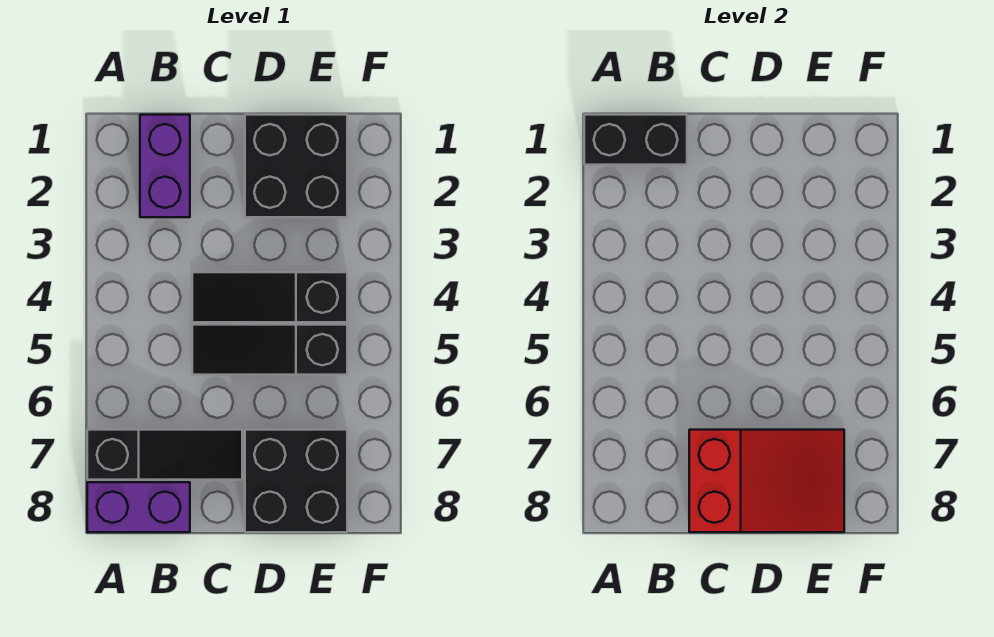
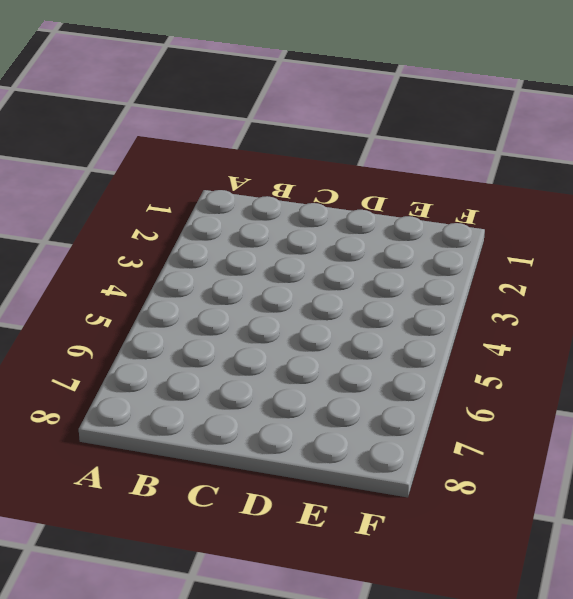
none -> black slope A7:C7 level 1 top A
none -> purple brick A8:B8 level 1

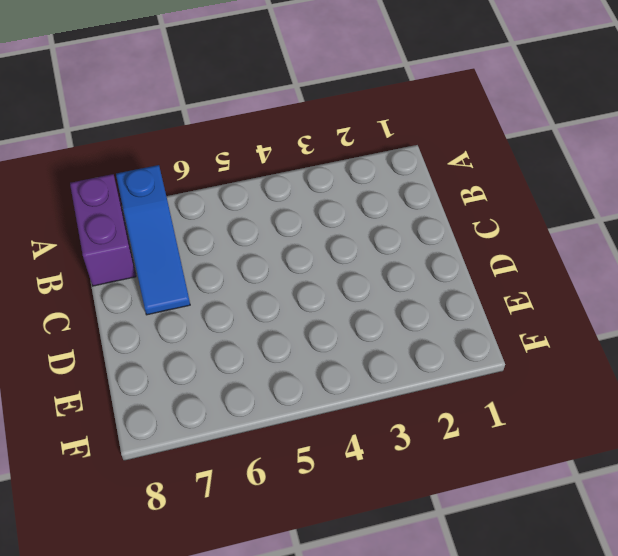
blue slope A7:C7 level 1 top A -> black slope A7:C7 level 1 top A
none -> purple brick B1:B2 level 1
none -> black slope C4:E4 level 1 top E

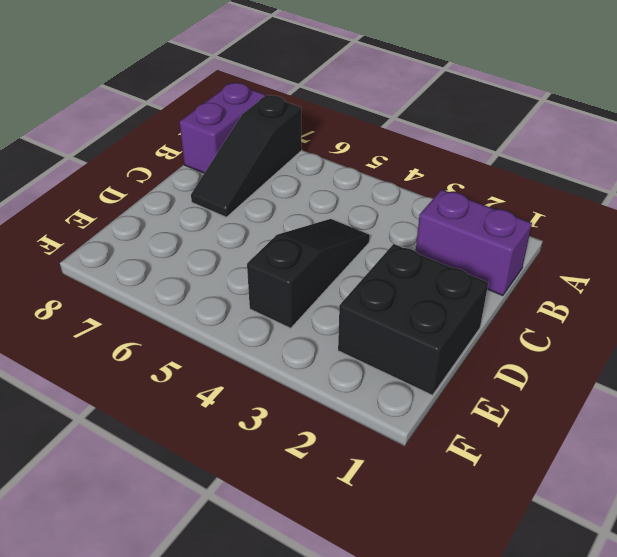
none -> black slope C5:E5 level 1 top E
none -> black brick D7:E8 level 1

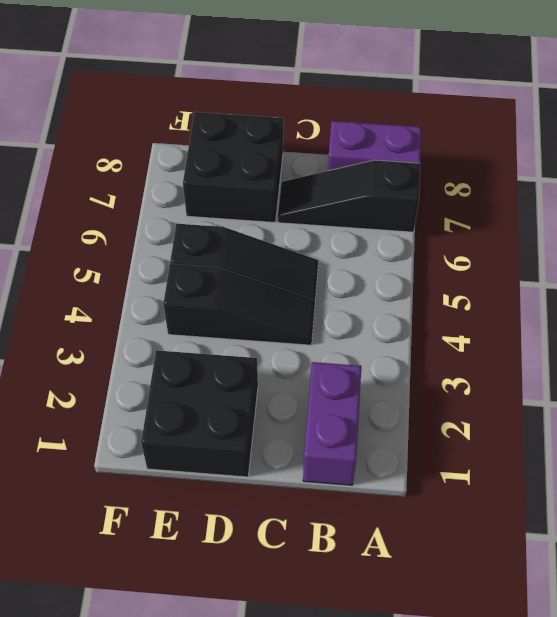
none -> black brick A1:B1 level 2
none -> red slope C7:E8 level 2 top C

